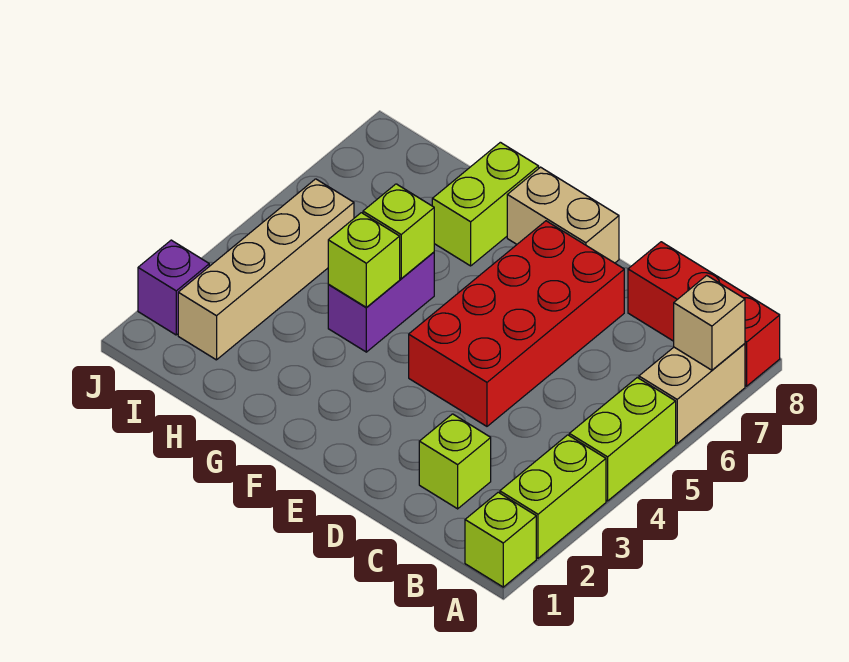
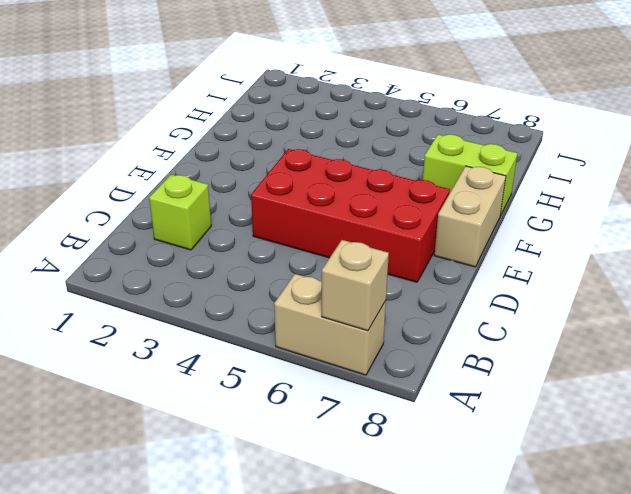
none -> lime brick A1 level 1
none -> lime brick A2:A3 level 1
none -> lime brick A4:A5 level 1

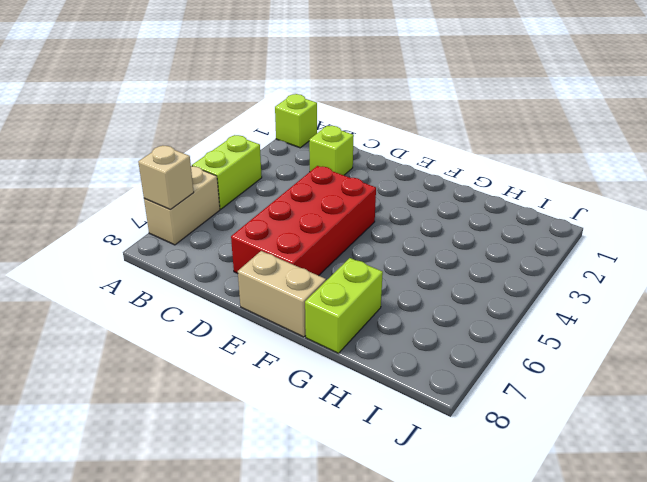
none -> lime brick A2:A3 level 1
none -> red brick A8:C8 level 1
none -> purple brick G4:G5 level 1

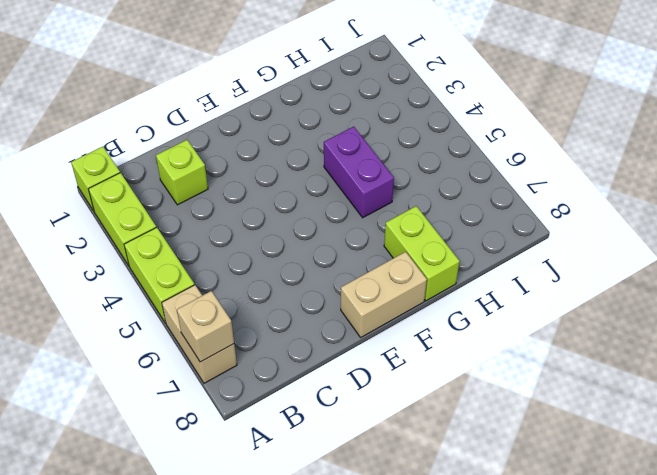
none -> red brick A8:C8 level 1
none -> red brick D4:E7 level 1
none -> tan brick I2:I5 level 1

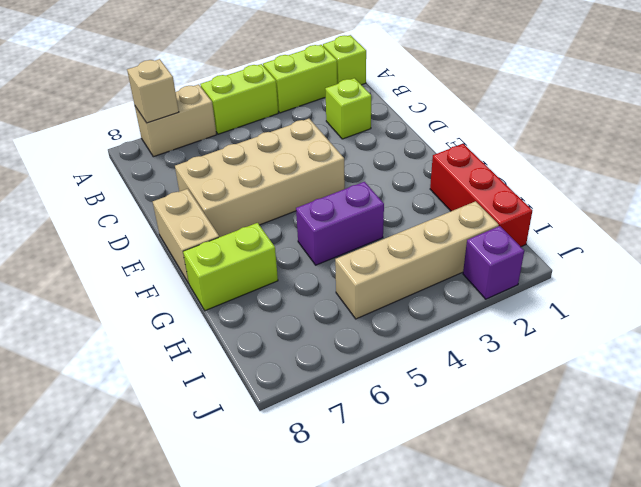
tan brick D4:E7 level 1 -> red brick D4:E7 level 1
red brick G1:I1 level 1 -> red brick A8:C8 level 1
none -> lime brick G4 level 2
none -> lime brick G5 level 2

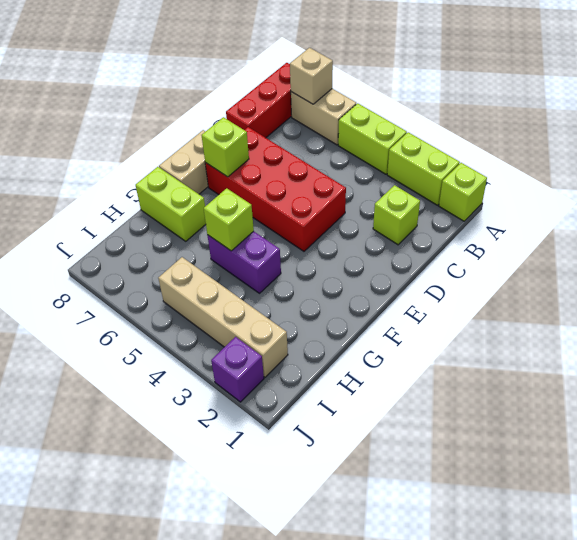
lime brick E7 level 2 -> lime brick G4 level 2

